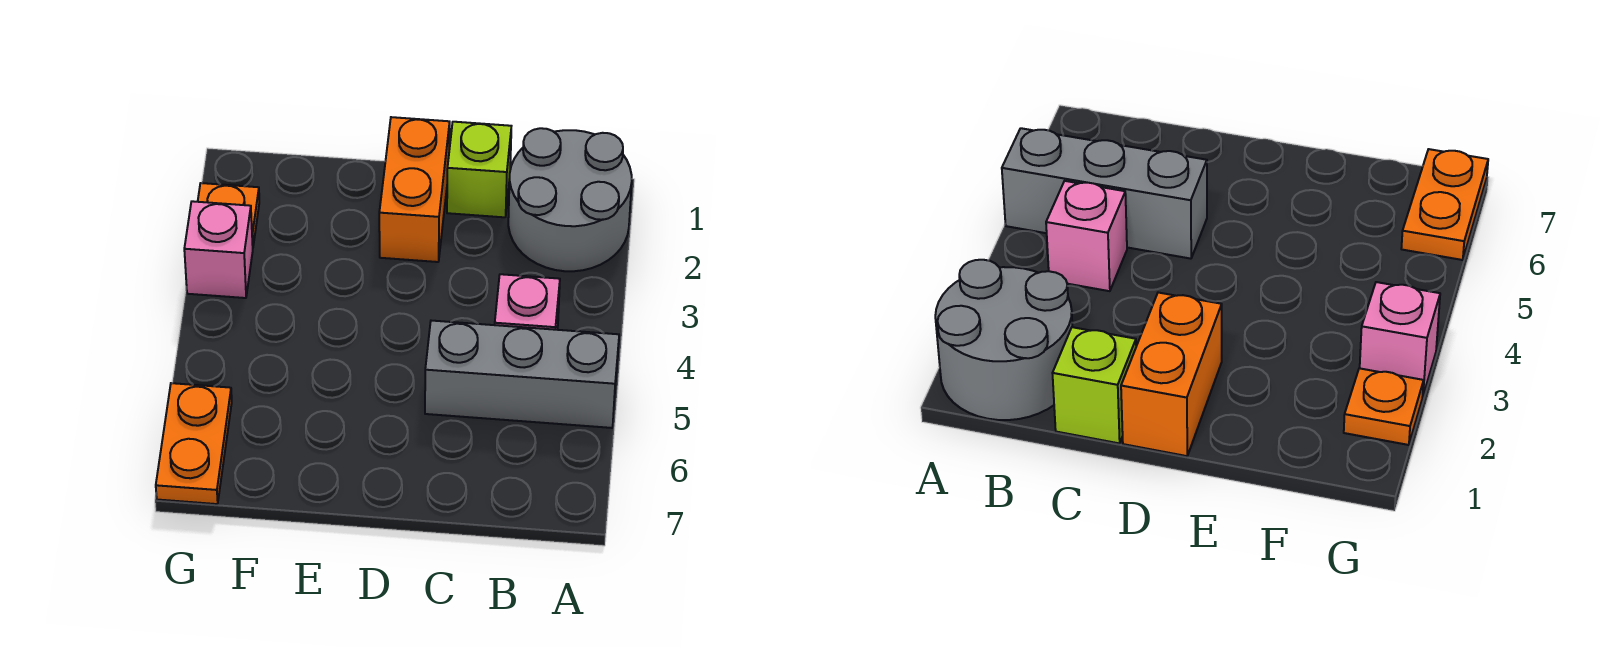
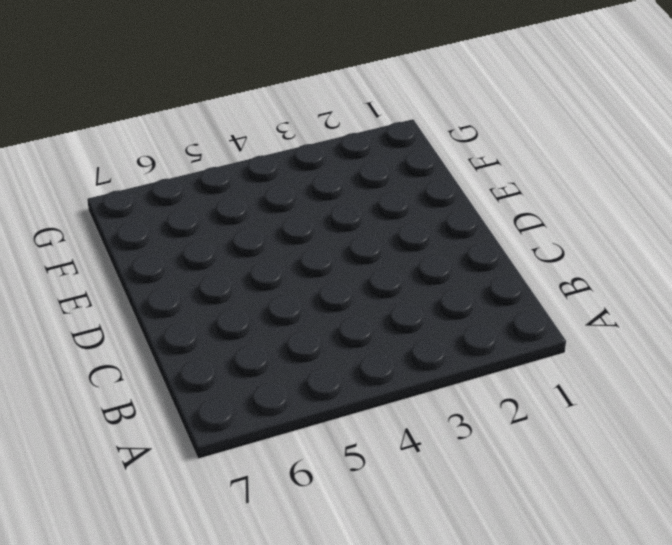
none -> grey round brick A1:B2 level 1
none -> grey brick A5:C5 level 1

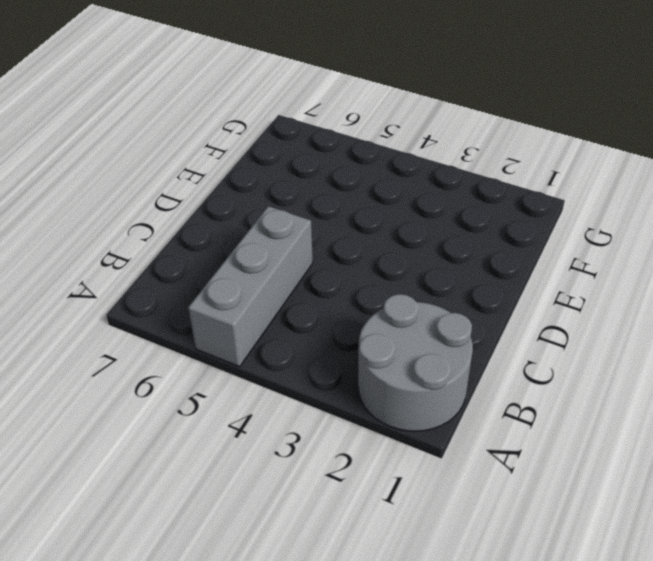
none -> pink brick B4 level 1
none -> lime brick C1 level 1

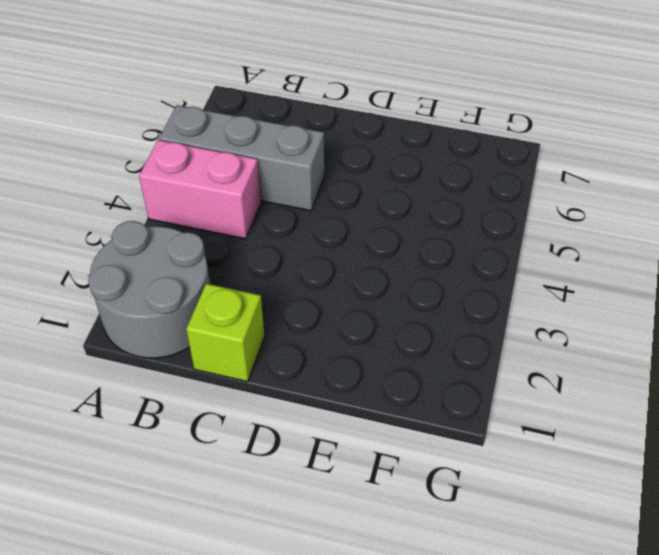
pink brick A4:B4 level 1 -> pink brick B4 level 1
none -> orange brick D1:D2 level 1
none -> orange plate G2 level 1

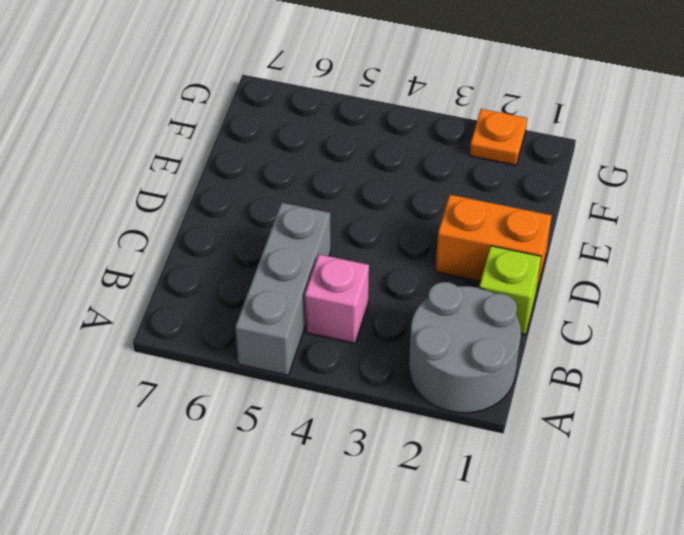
none -> pink brick G3 level 1
none -> orange plate G6:G7 level 1

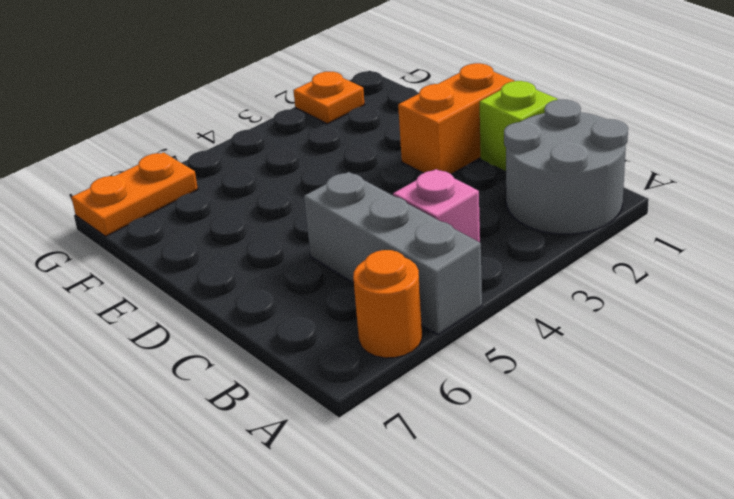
orange round brick A6 level 1 -> none
none -> pink brick G3 level 1

